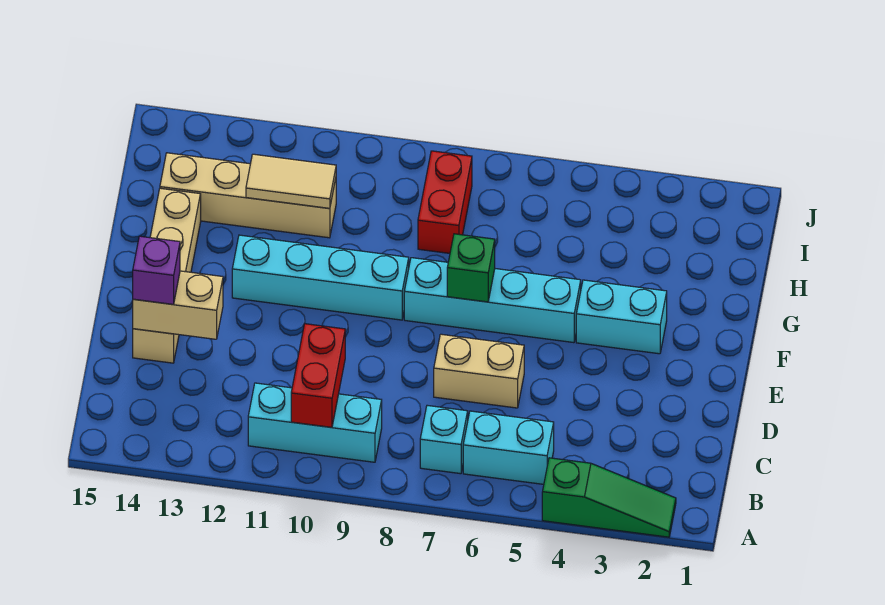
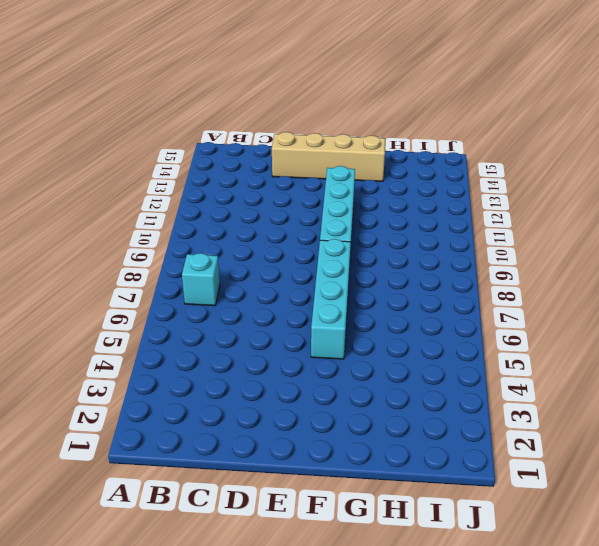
none -> green slope A2:A4 level 1 top 4
none -> cyan brick B5:B6 level 1
none -> cyan brick B9:B11 level 1

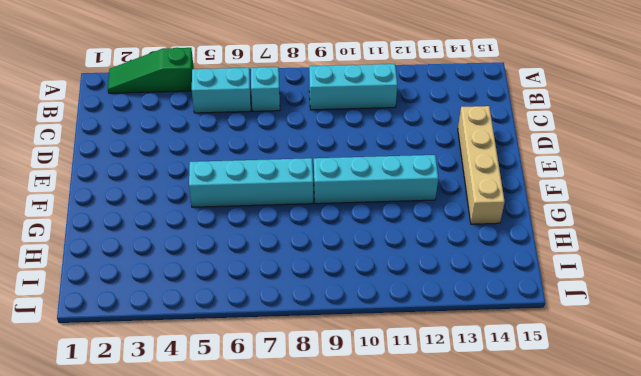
none -> tan brick D6:D7 level 1
none -> cyan brick F3:F4 level 1
none -> red brick H8:I8 level 1

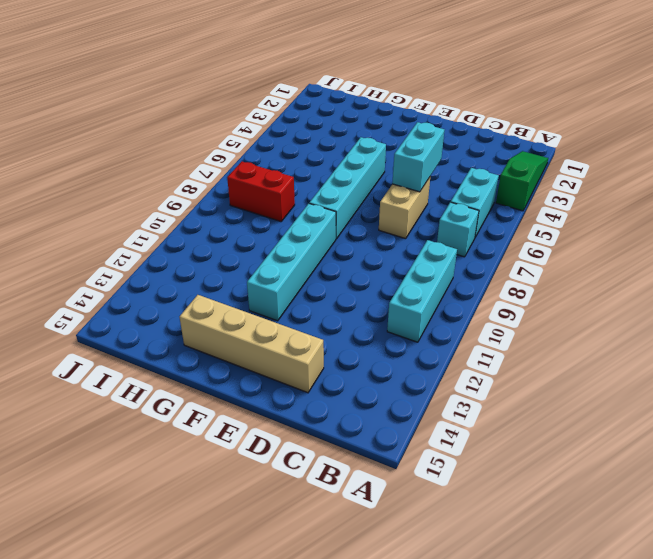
cyan brick D5:D6 level 2 -> cyan brick F3:F4 level 1
none -> tan brick H11:H14 level 1
none -> red brick B10:C10 level 2
none -> tan brick D13:D14 level 2

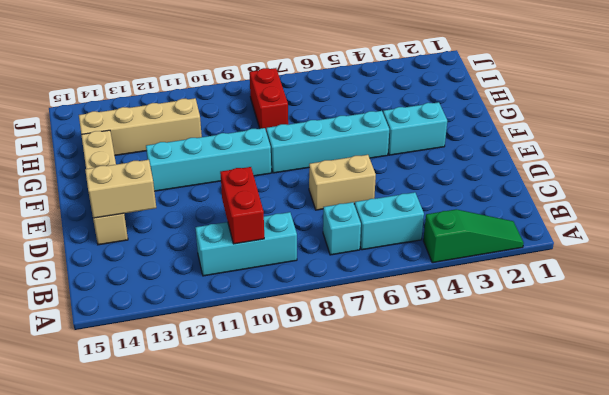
none -> green brick F7 level 2
none -> tan tile H11:H12 level 2
none -> purple brick D14 level 3

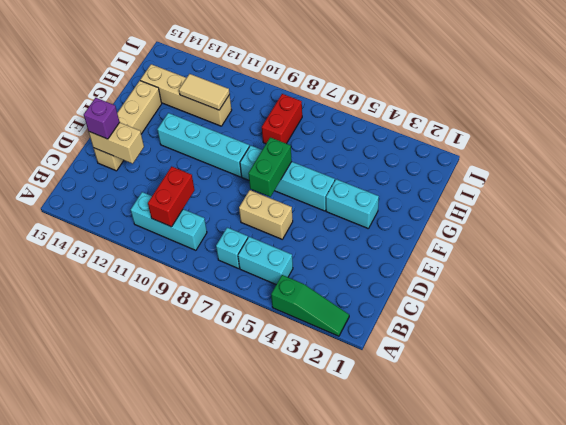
green brick E7:F7 level 2 -> green brick F7 level 2

